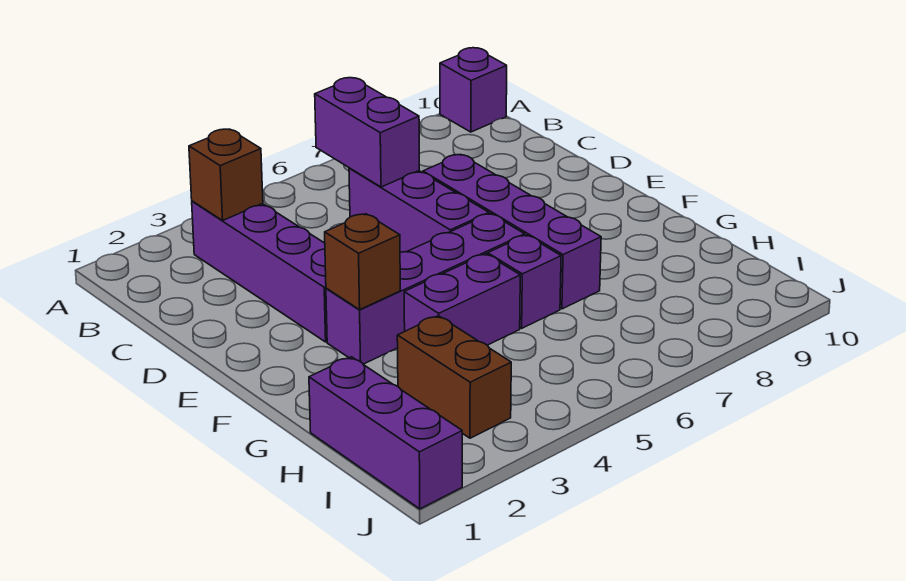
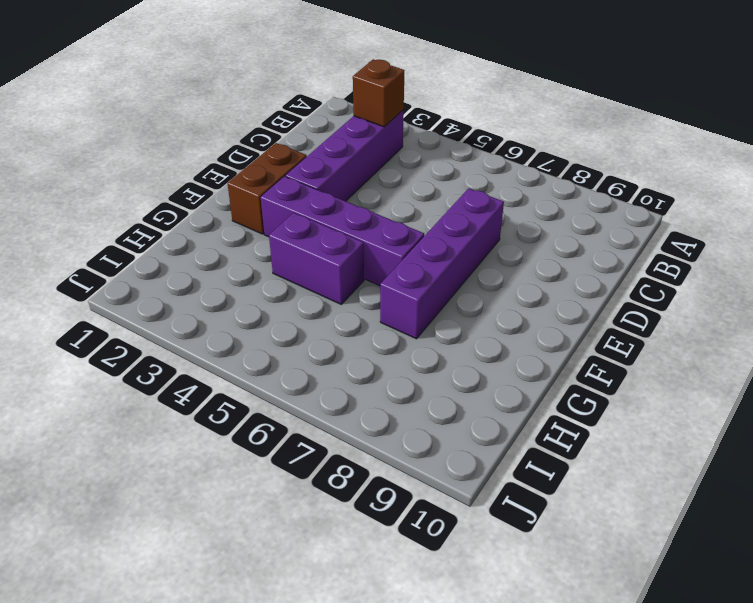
brown brick E2:F2 level 1 -> brown brick H3:I3 level 1
none -> purple brick A10 level 1
none -> purple brick C6:E6 level 1
none -> purple brick G6 level 1

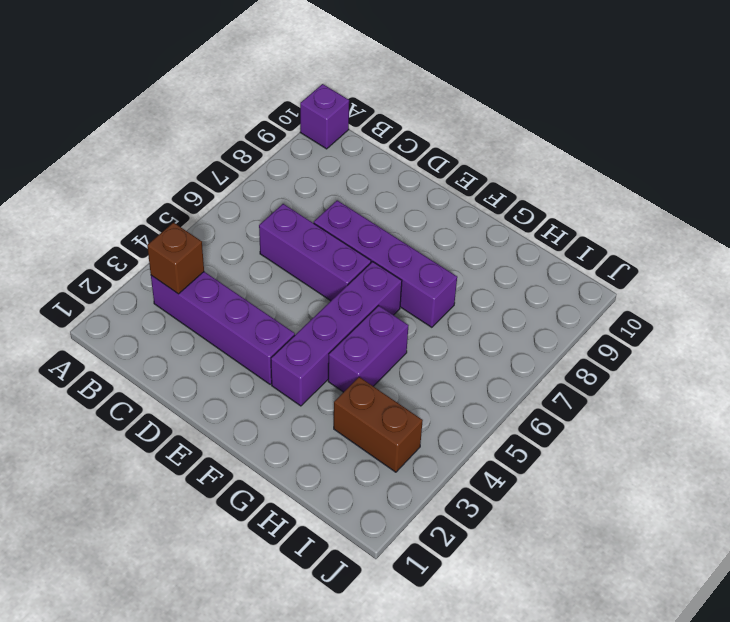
none -> purple brick G6 level 1
none -> purple brick H1:J1 level 1
none -> purple brick B6:C6 level 2

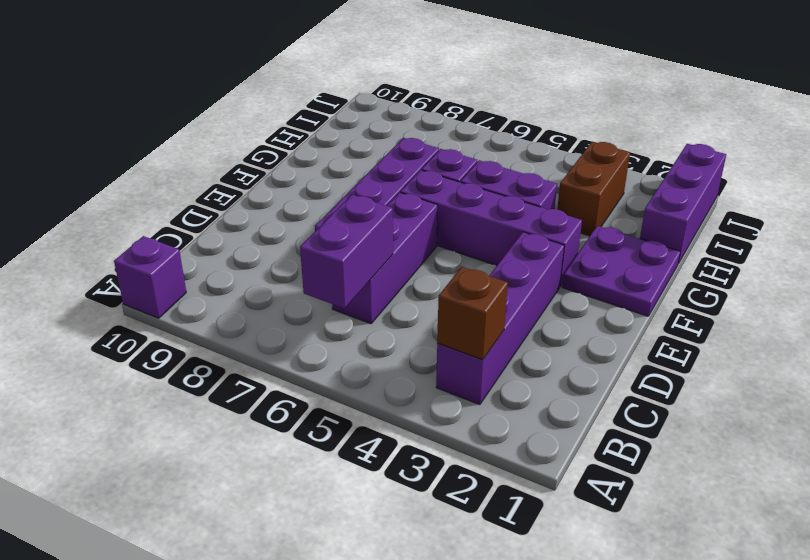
purple plate F1:G2 level 1 -> none
none -> brown brick F3 level 2

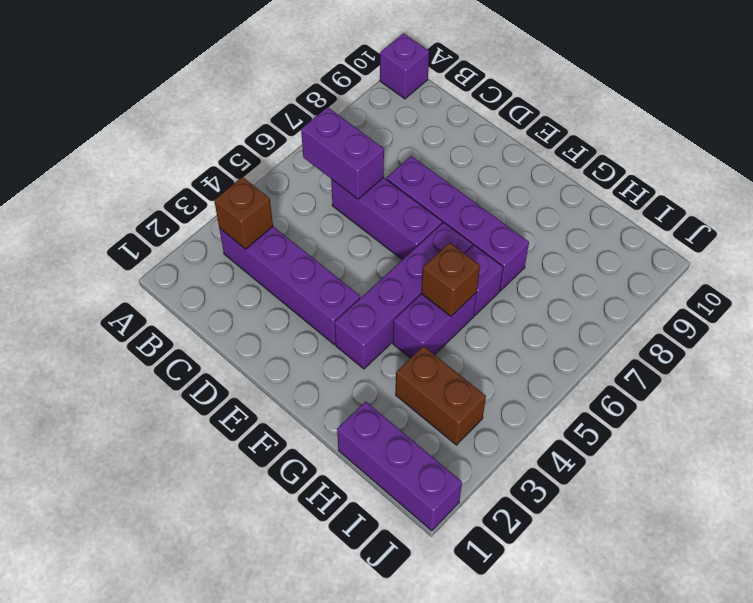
brown brick G5 level 2 -> brown brick F3 level 2

